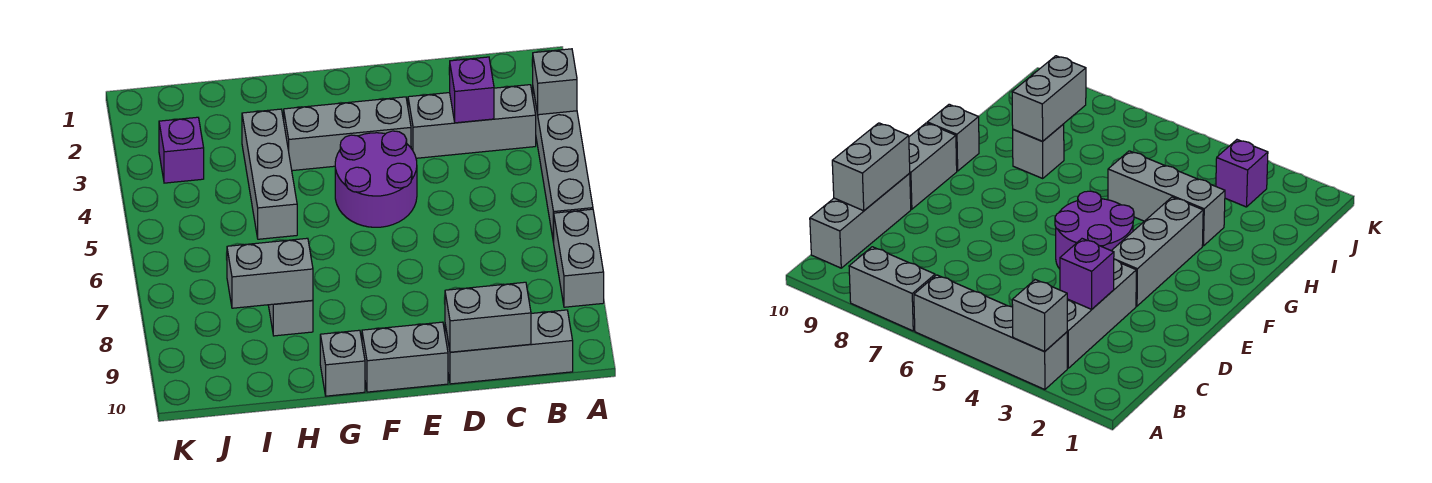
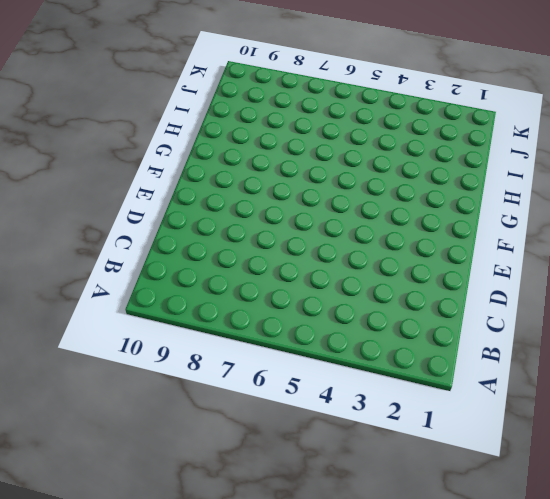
none -> grey brick A3:A6 level 1
none -> grey brick A7:A8 level 1
none -> grey brick B3:D3 level 1

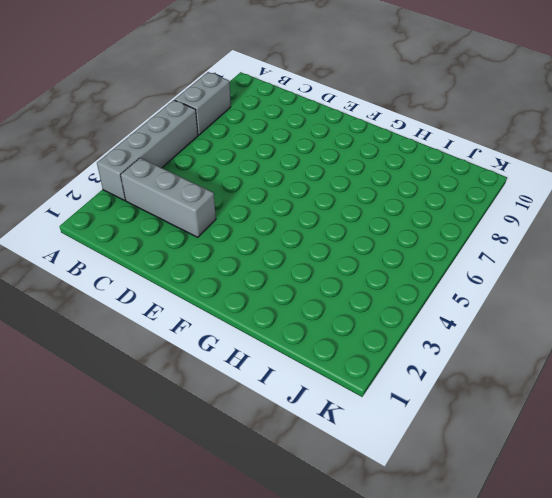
none -> grey brick B10:D10 level 1
none -> grey brick E3:G3 level 1
none -> purple round brick E4:F5 level 1

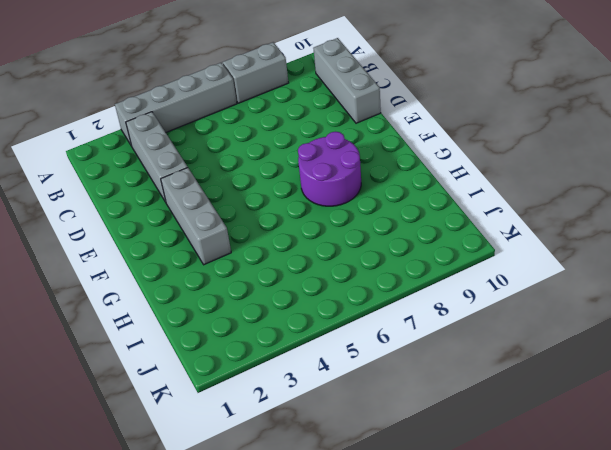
purple round brick F7:G8 level 1 -> purple round brick E4:F5 level 1
none -> grey brick E10:F10 level 1
none -> grey brick G10 level 1
none -> grey brick H3:H5 level 1

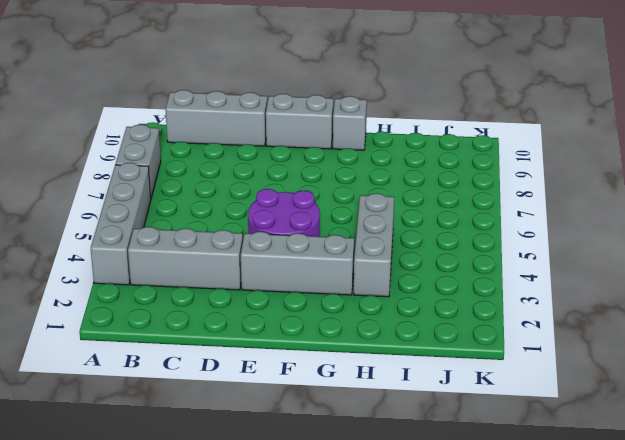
none -> grey brick H8 level 1
none -> purple brick J3 level 1
none -> grey brick A3 level 2

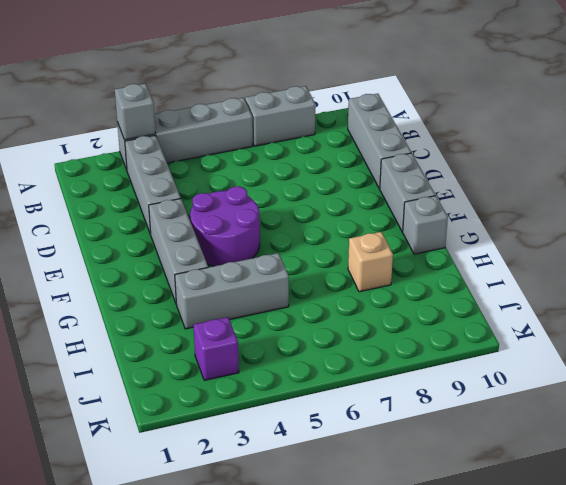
tan brick H8 level 1 -> grey brick H8 level 1
none -> purple brick C3 level 2
none -> grey brick C10:D10 level 2
none -> grey brick H8:I8 level 2

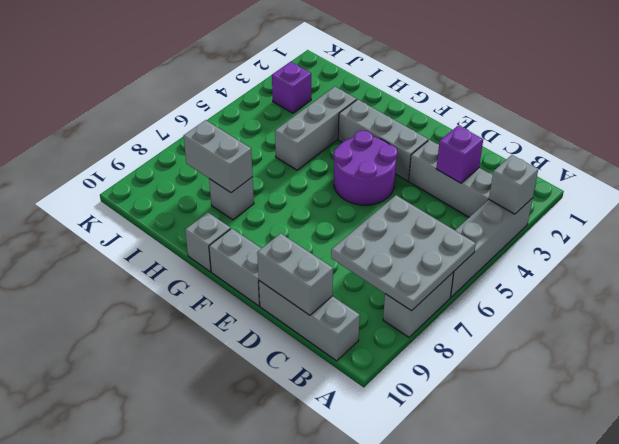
grey plate A6:C8 level 2 -> none

